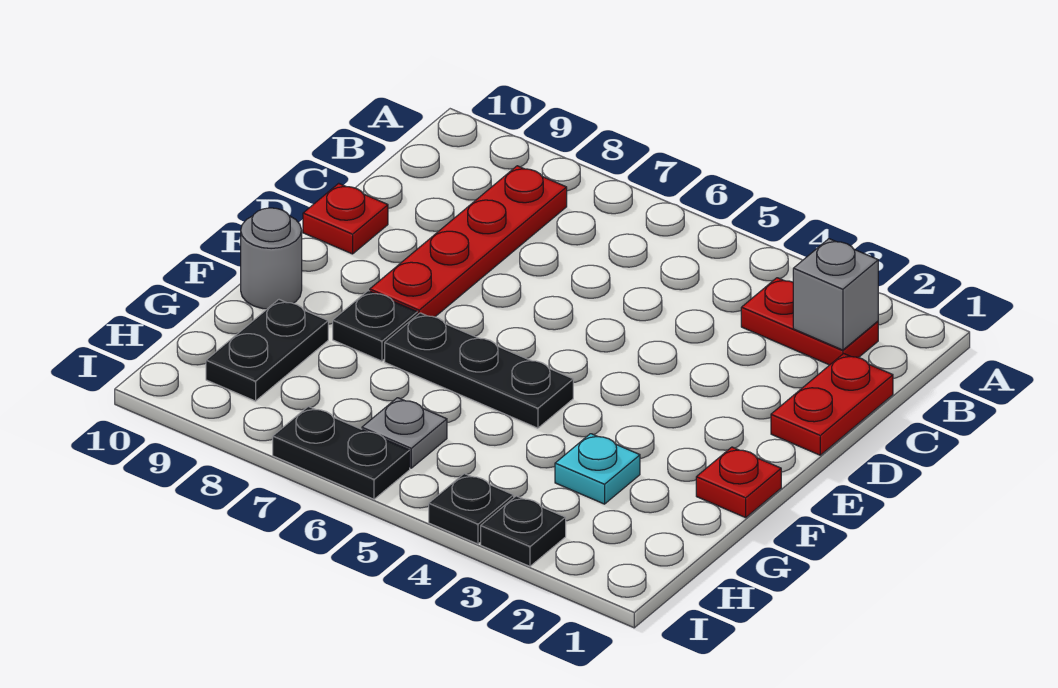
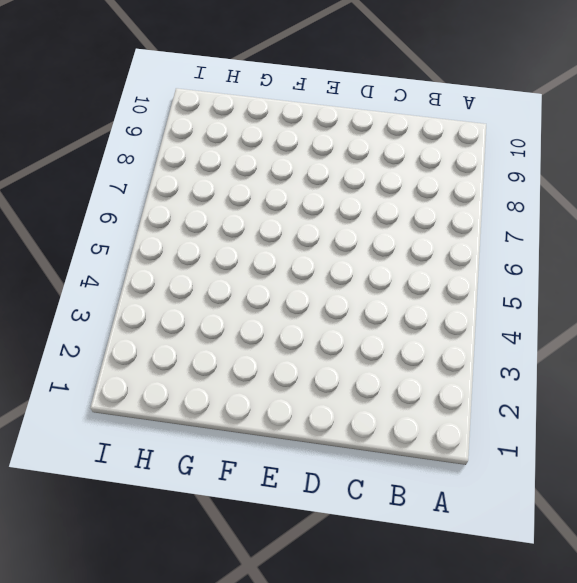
none -> red plate B2:B3 level 1
none -> red plate B8:E8 level 1
none -> red plate C1:D1 level 1

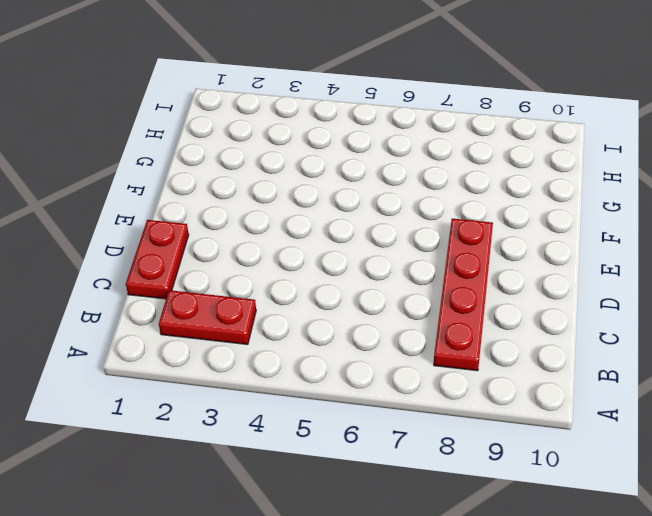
none -> red plate D10 level 1
none -> red plate F1 level 1
none -> black plate F5:F7 level 1

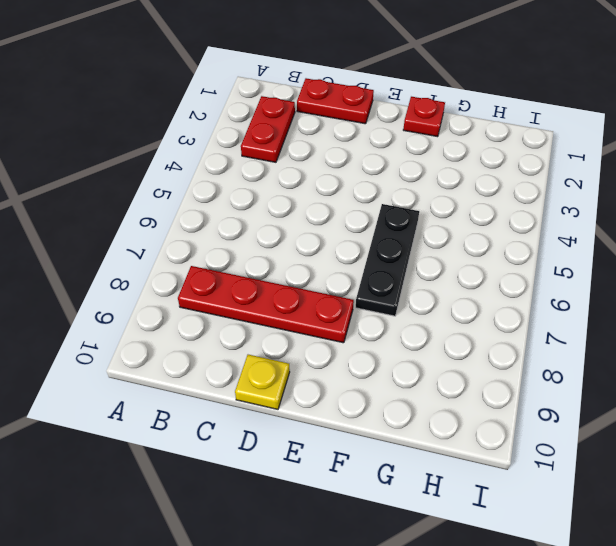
yellow plate D10 level 1 -> red plate D10 level 1
none -> black plate F8 level 1
none -> grey round brick F10 level 1
none -> cyan plate G3 level 1

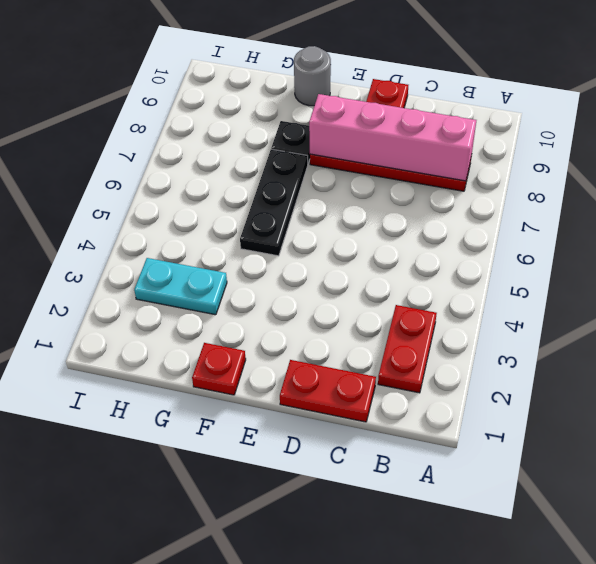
pink brick B8:E8 level 2 -> none
cyan plate G3:H3 level 1 -> cyan plate G3 level 1
none -> black plate G9:H9 level 1
none -> grey plate H6 level 1
none -> black plate I3 level 1

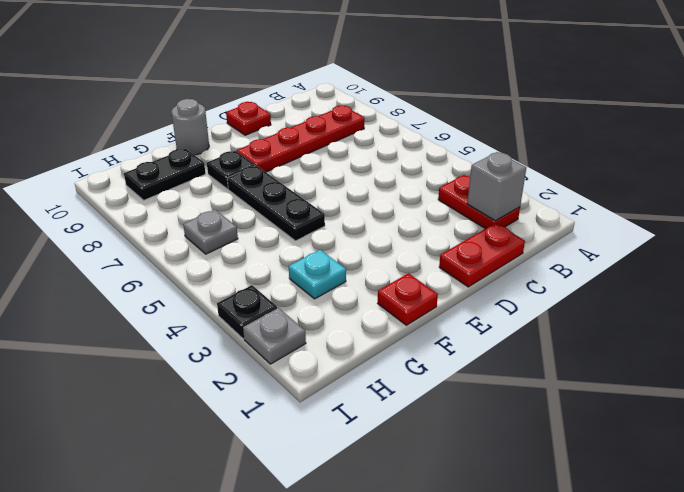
grey plate I2 level 1 -> none
none -> black plate I4 level 1
none -> black plate I6:I7 level 1

